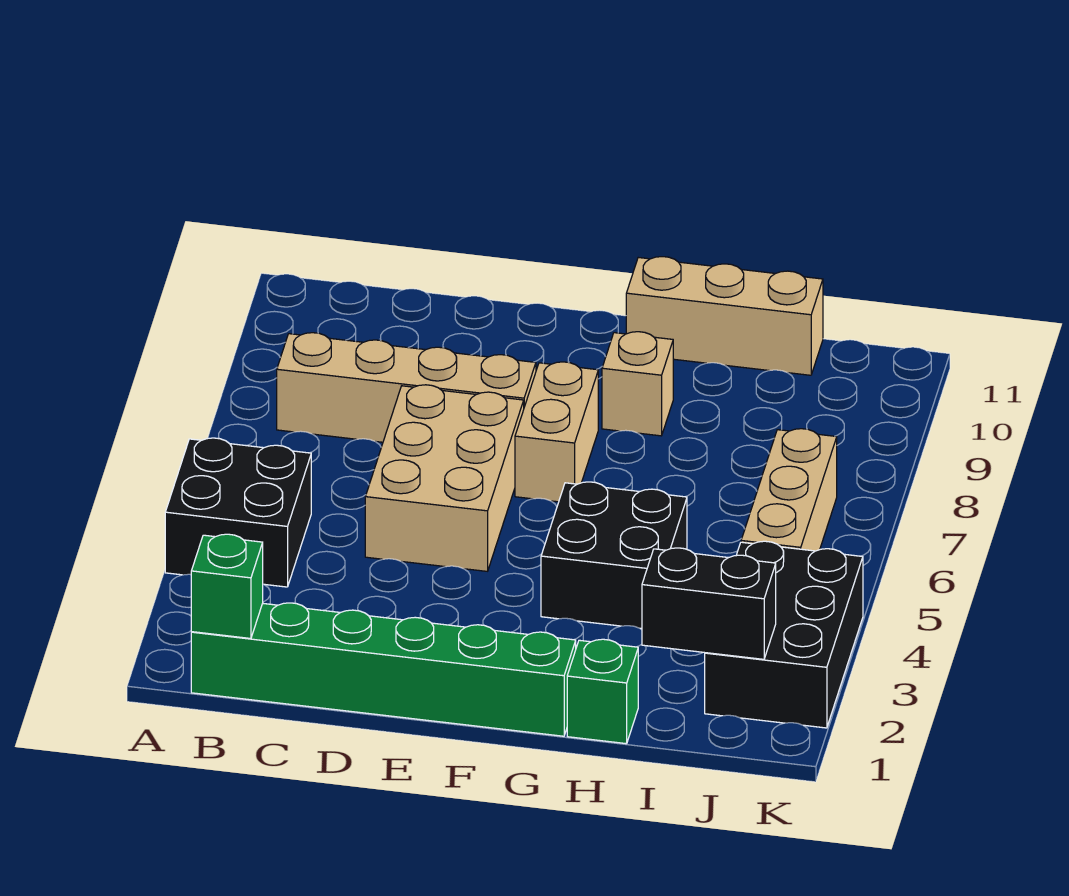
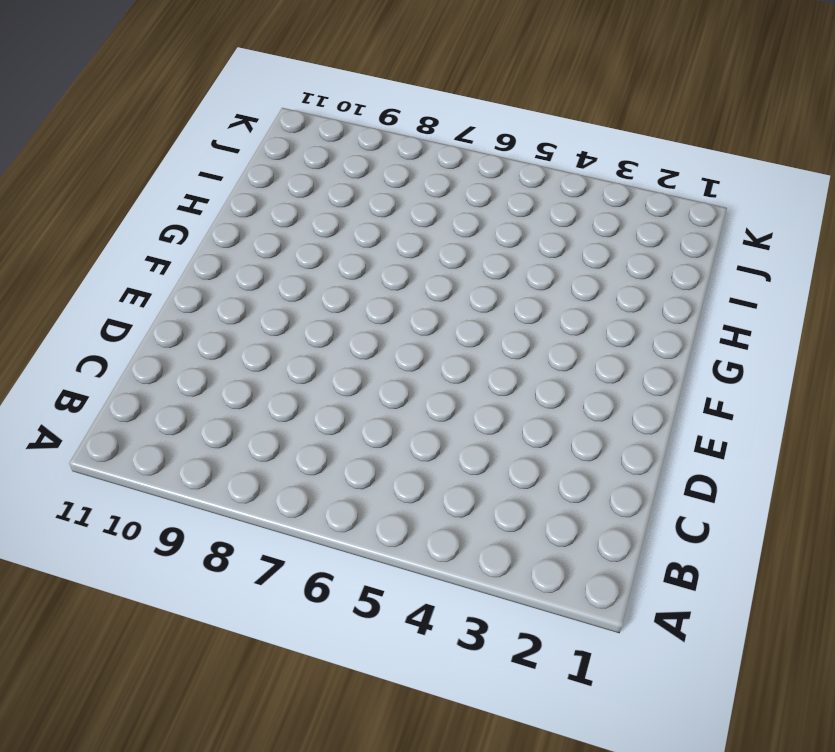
none -> black brick A4:B5 level 1
none -> green brick B1:G1 level 1
none -> tan brick B8:E8 level 1

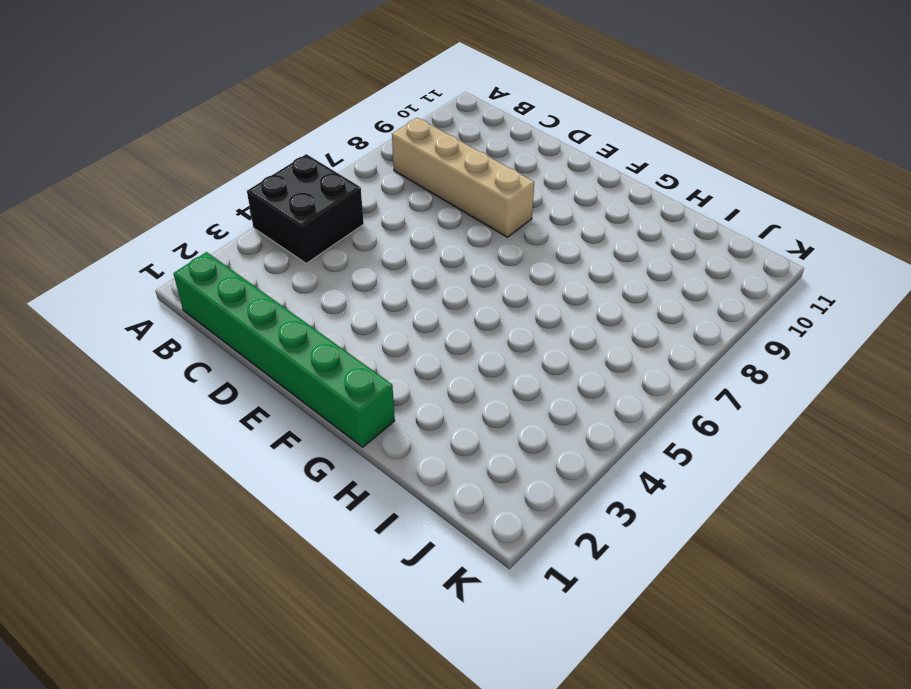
none -> tan brick D5:E7 level 1
none -> tan brick F7:F8 level 1
none -> black brick G4:H5 level 1

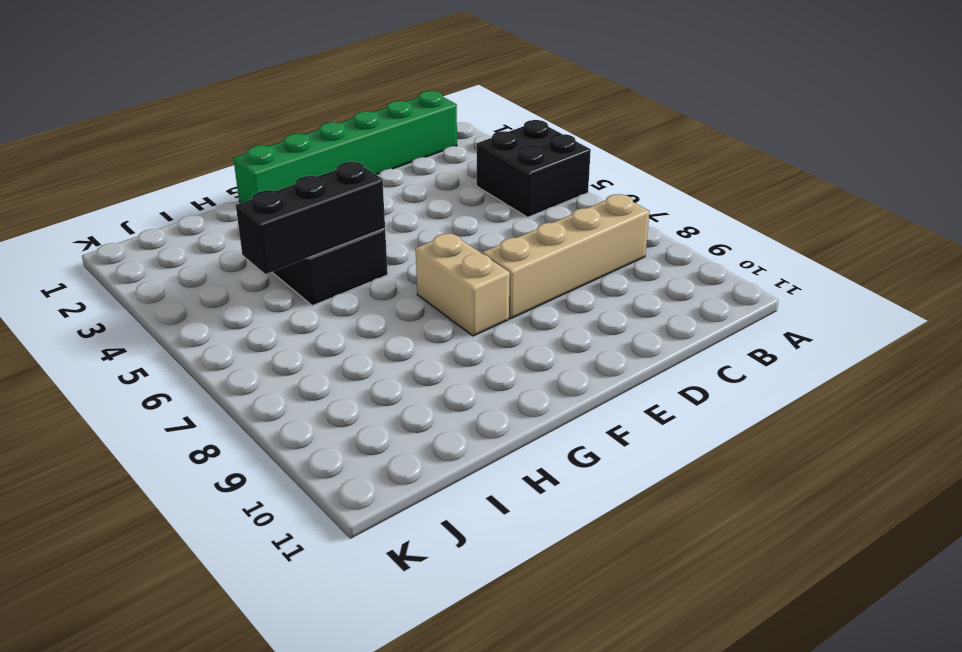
black brick G5:I5 level 2 -> none
none -> tan brick D5:E7 level 1
none -> tan brick G9 level 1
none -> tan brick G11:I11 level 1

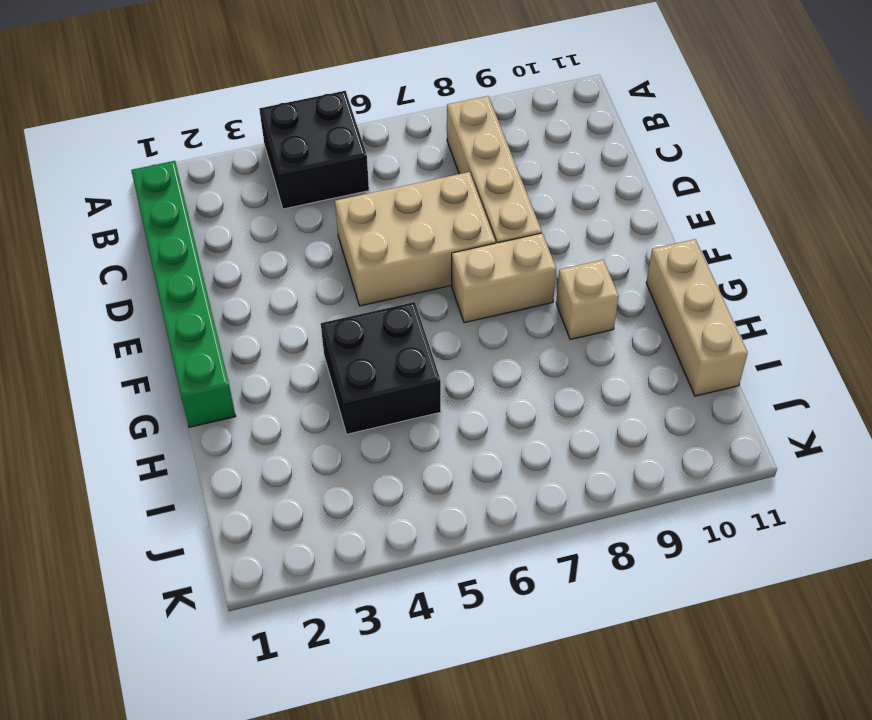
none -> green brick H1 level 1
none -> black brick J2:K4 level 1
none -> tan brick J5:J7 level 1

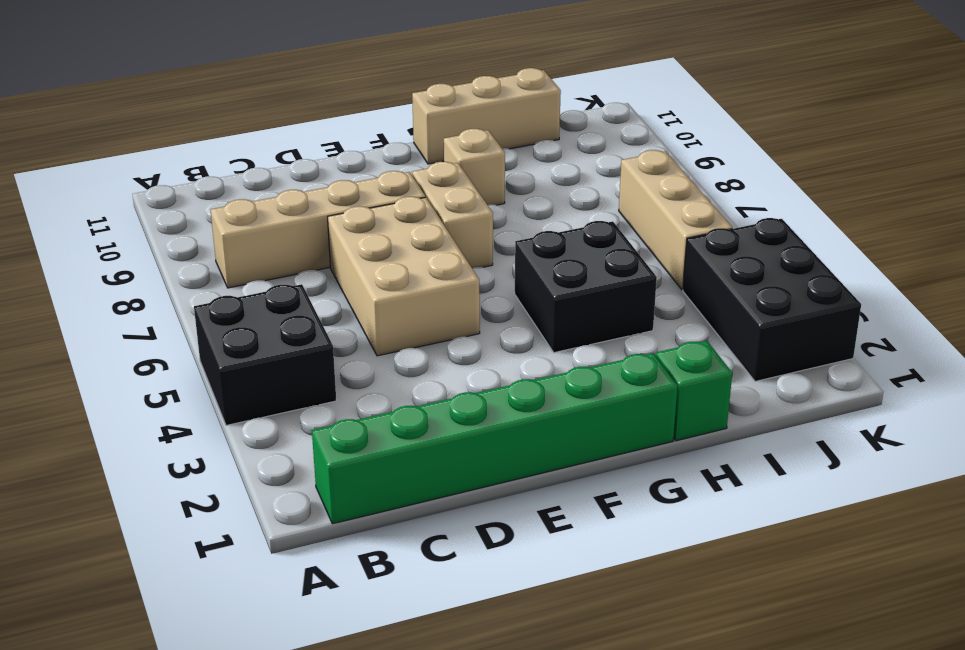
none -> green brick B1 level 2
none -> black brick I2:J2 level 2

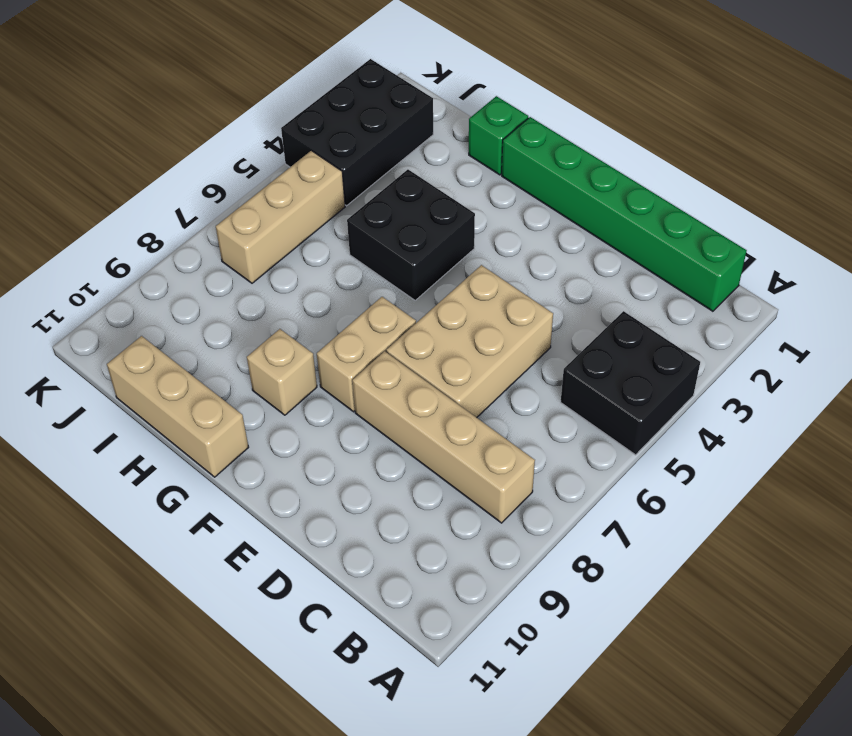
none -> green brick B1 level 2
none -> black brick I2:J2 level 2

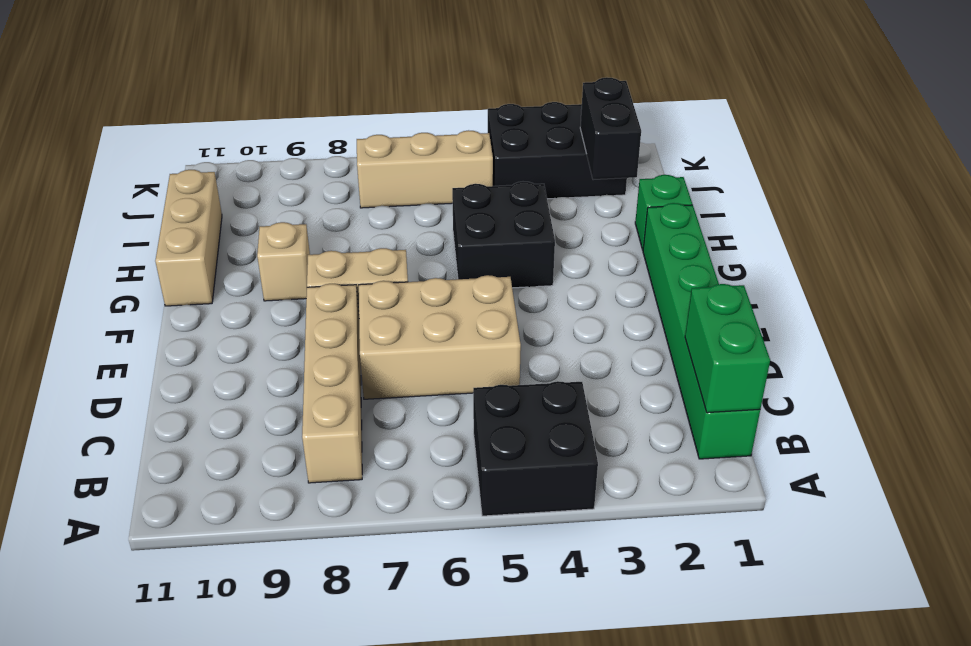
green brick B1:C1 level 2 -> green brick B1 level 2

